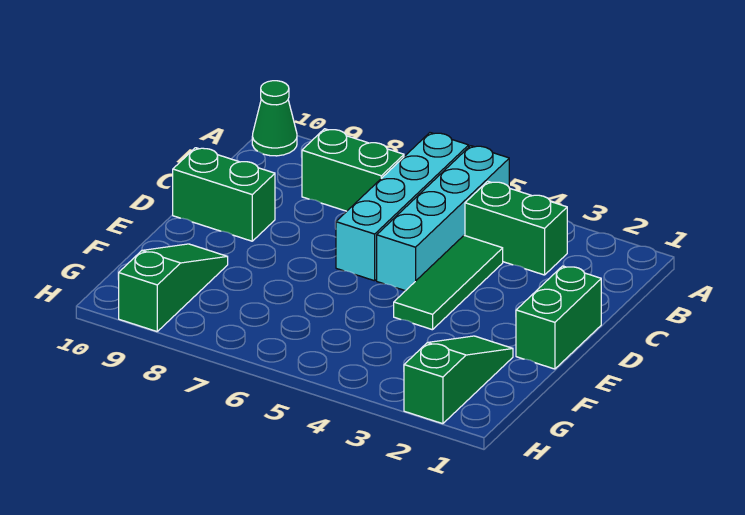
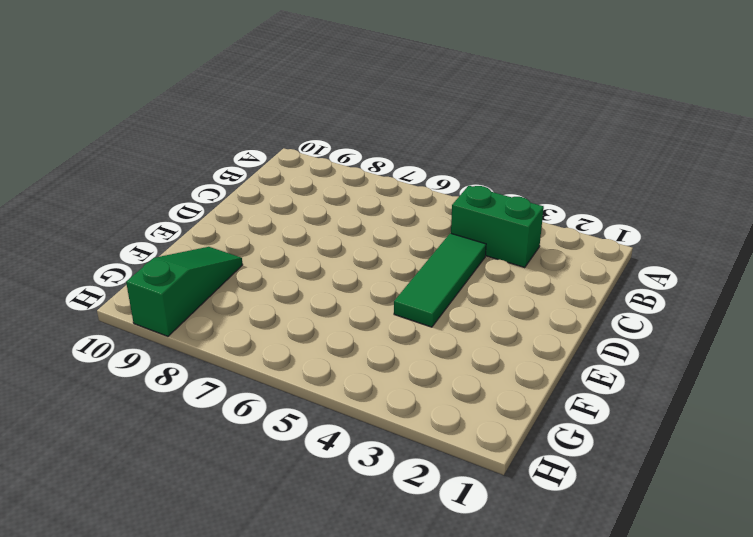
none -> cyan brick A5:D5 level 1
none -> cyan brick A6:D6 level 1

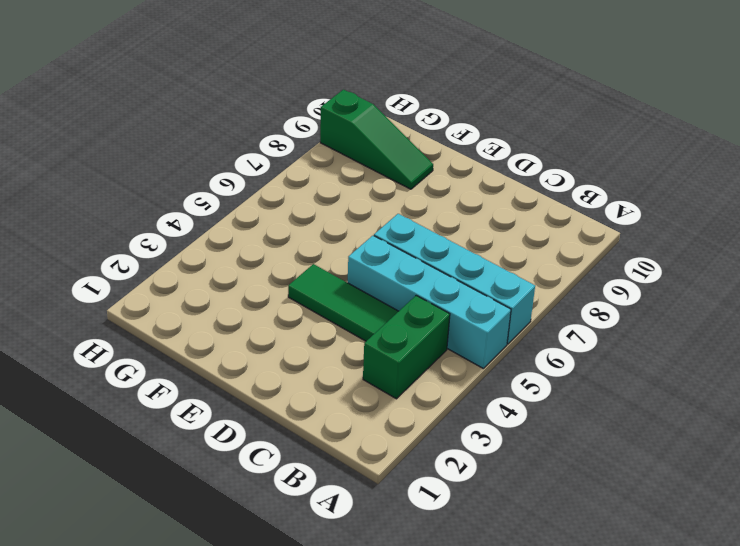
none -> green cone A10 level 1
none -> green brick B7:B8 level 1

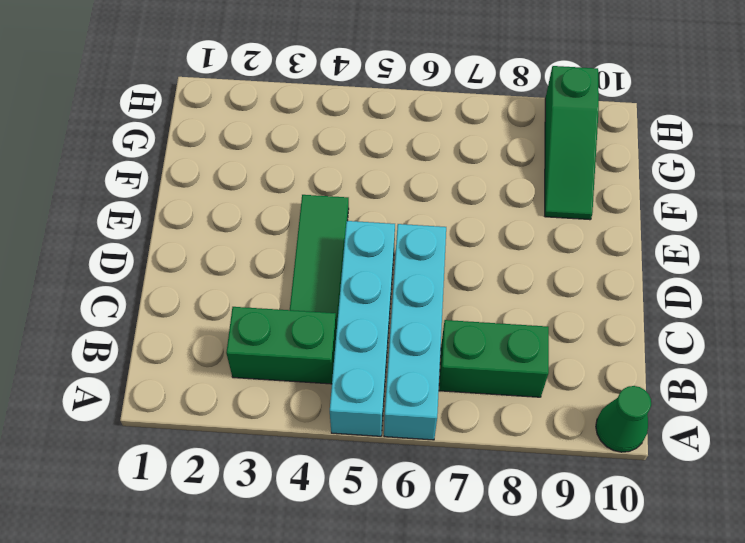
none -> green brick D1:E1 level 1
none -> green brick D9:D10 level 1

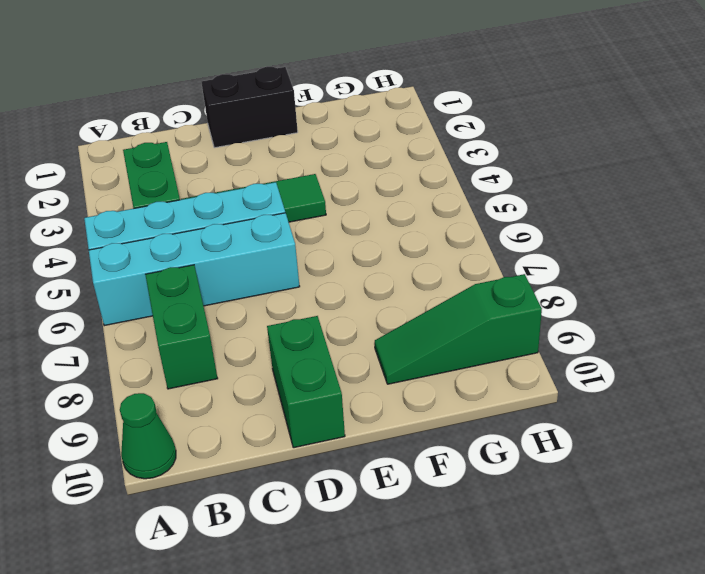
black brick D1:E1 level 1 -> green brick D1:E1 level 1
none -> green slope F2:H2 level 1 top H

